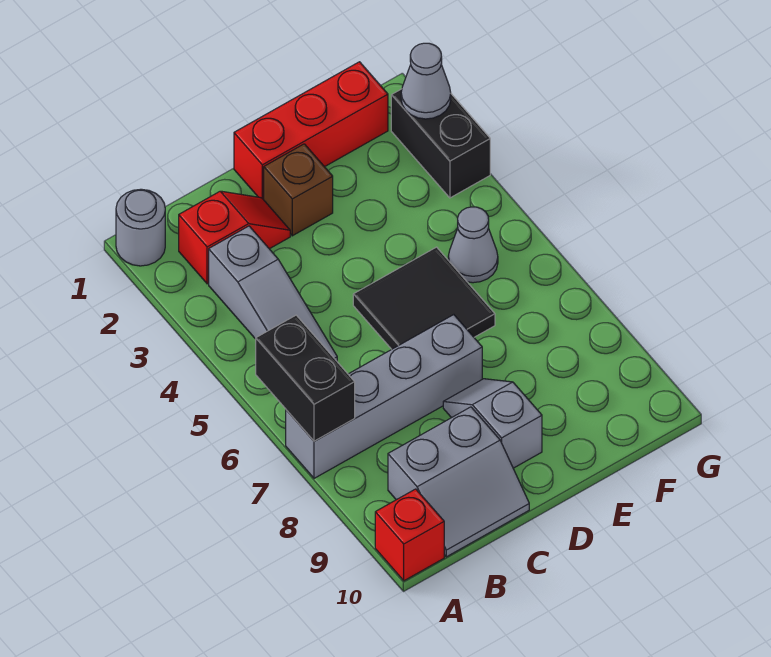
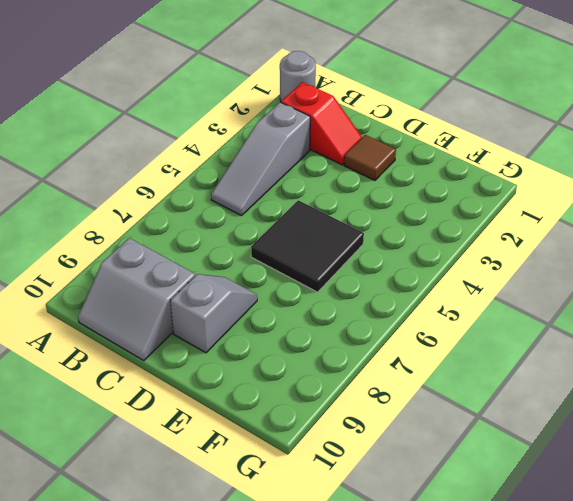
brown tile D2 level 1 -> brown brick D2 level 1
none -> grey brick A7:D7 level 1
none -> red brick A10 level 1
none -> red brick D1:F1 level 1

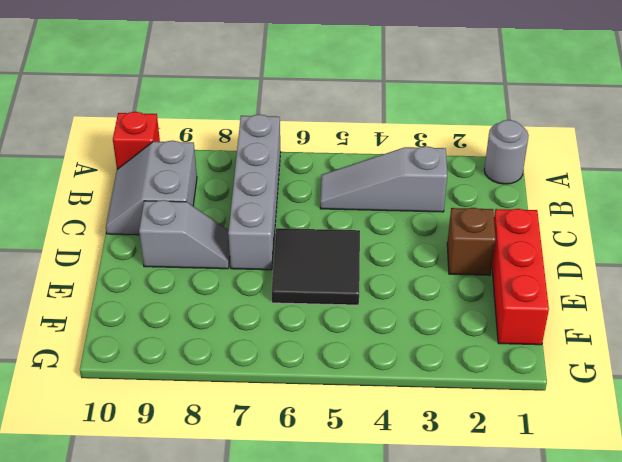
none -> red slope B2:C2 level 1 top B
none -> grey cone F5 level 1
none -> black brick G2:G3 level 1

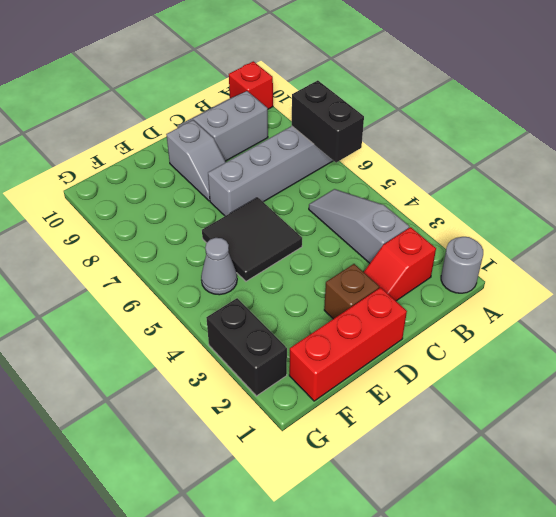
none -> grey cone G2 level 2

